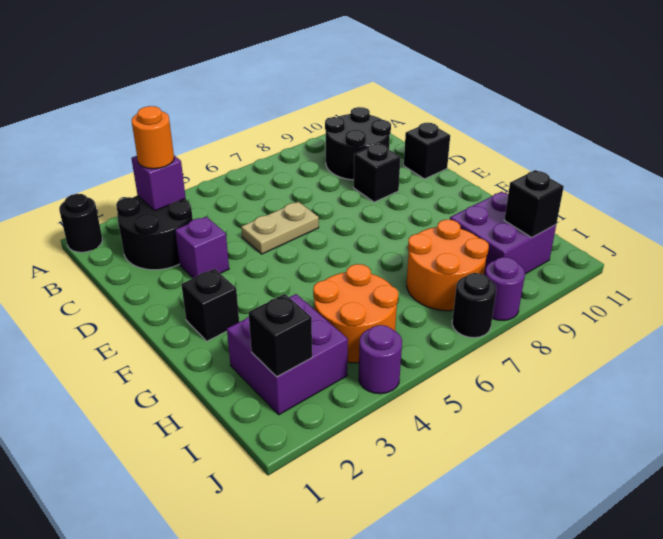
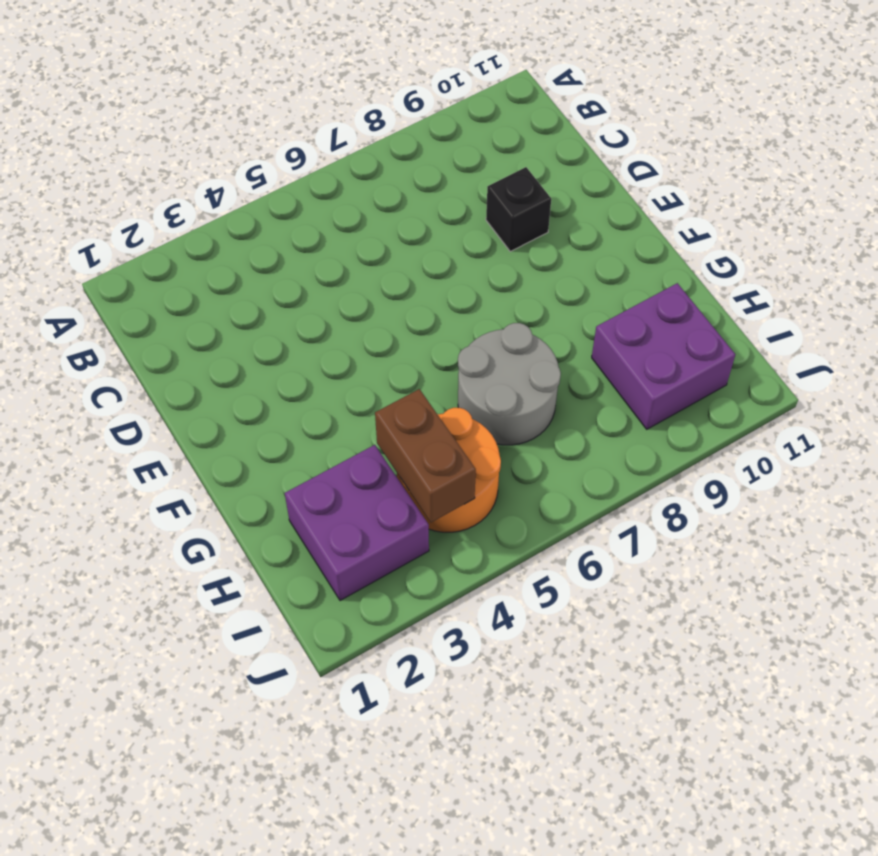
grey round brick G6:H7 level 1 -> orange round brick H7:I8 level 1
brown brick H4:I4 level 2 -> none
none -> black round brick A1 level 1
none -> black round brick B2:C3 level 1
none -> black round brick B9:C10 level 1

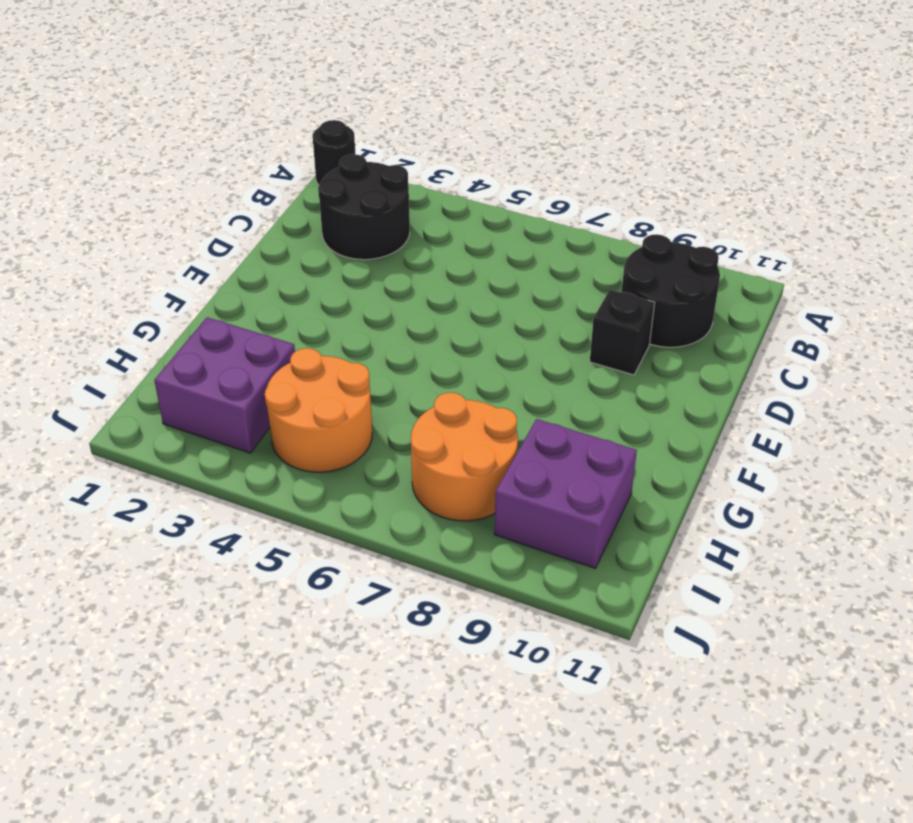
none -> purple brick D3 level 1
none -> tan plate D5:D6 level 1
none -> black brick D11 level 1

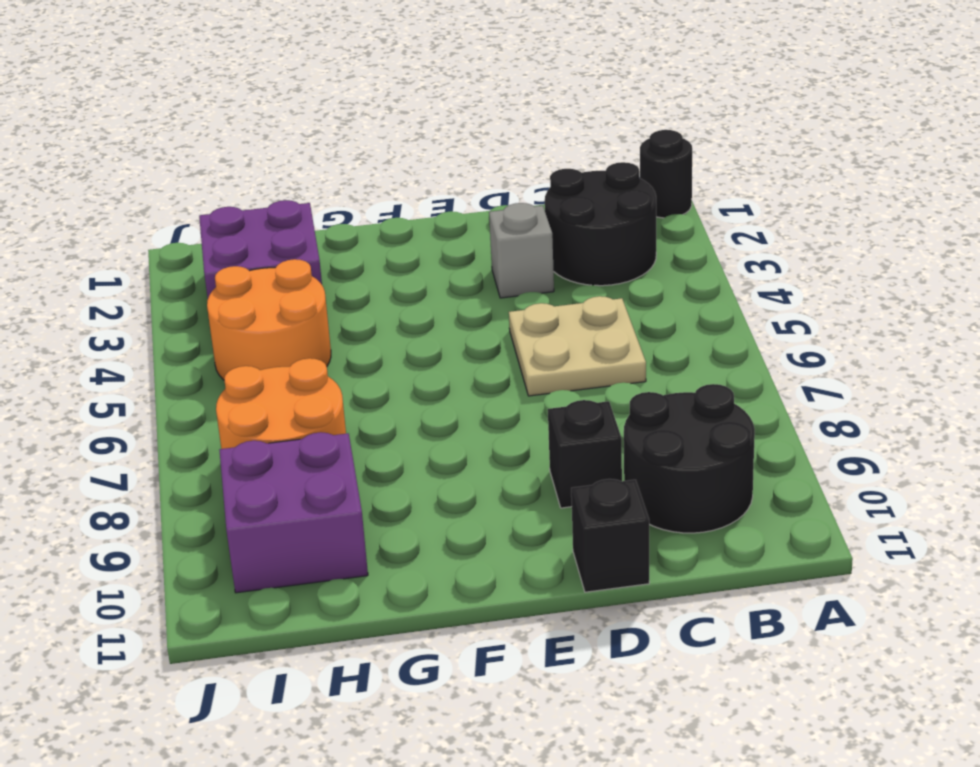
tan plate C5:D6 level 1 -> tan plate D5:D6 level 1
grey brick D3 level 1 -> purple brick D3 level 1
none -> black brick F2 level 1
none -> purple round brick J4 level 1
none -> black round brick J7 level 1

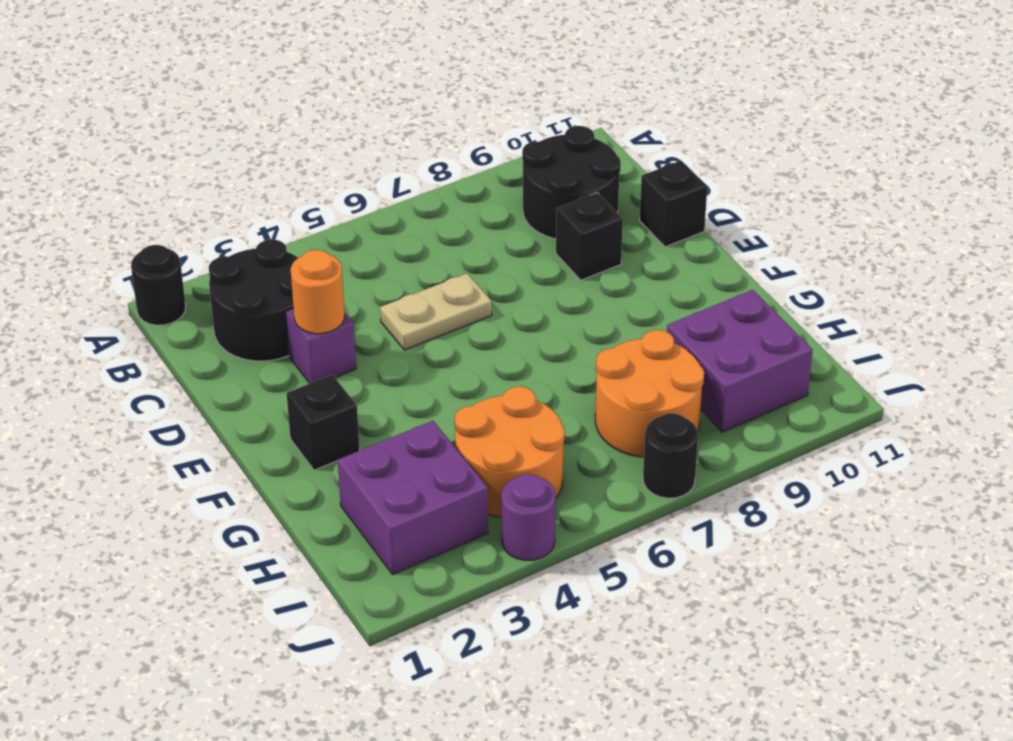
orange round brick D3 level 2 -> orange round brick B3 level 3
none -> purple round brick J8 level 1
none -> purple brick B3 level 2
none -> black brick I2 level 2

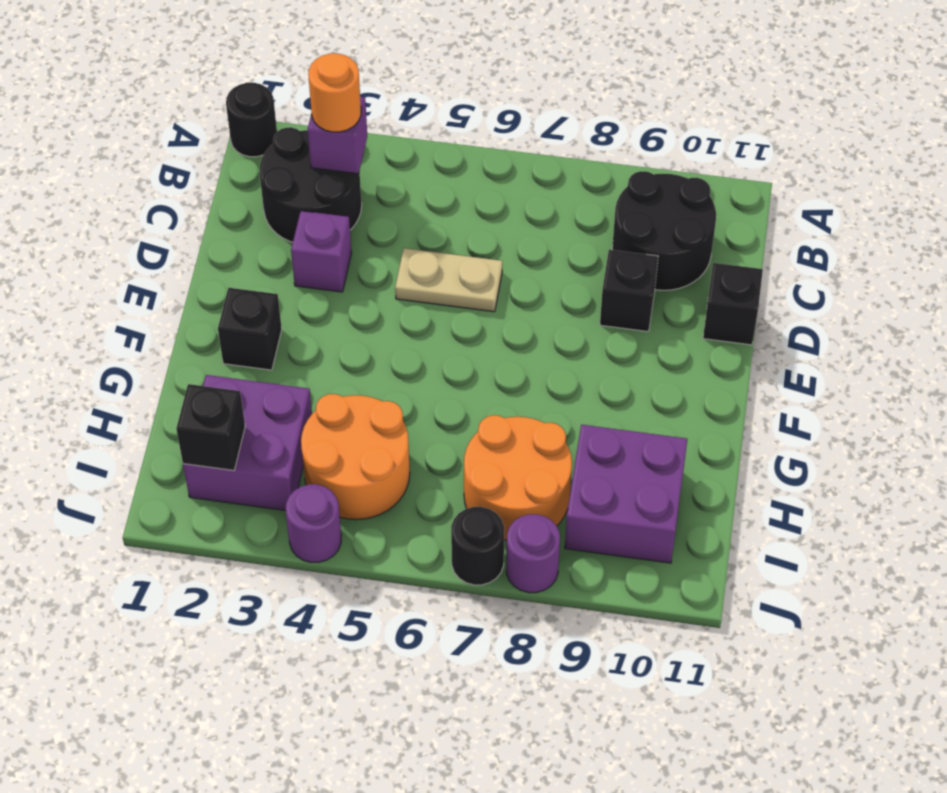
none -> black brick I10 level 2

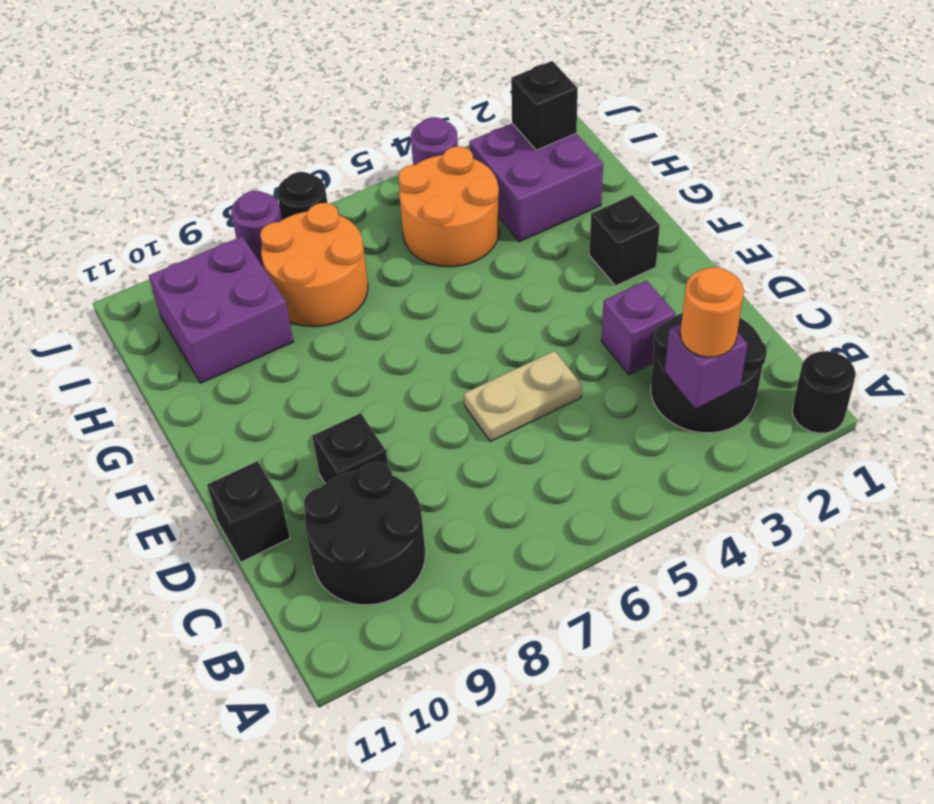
none -> black brick I10 level 2

